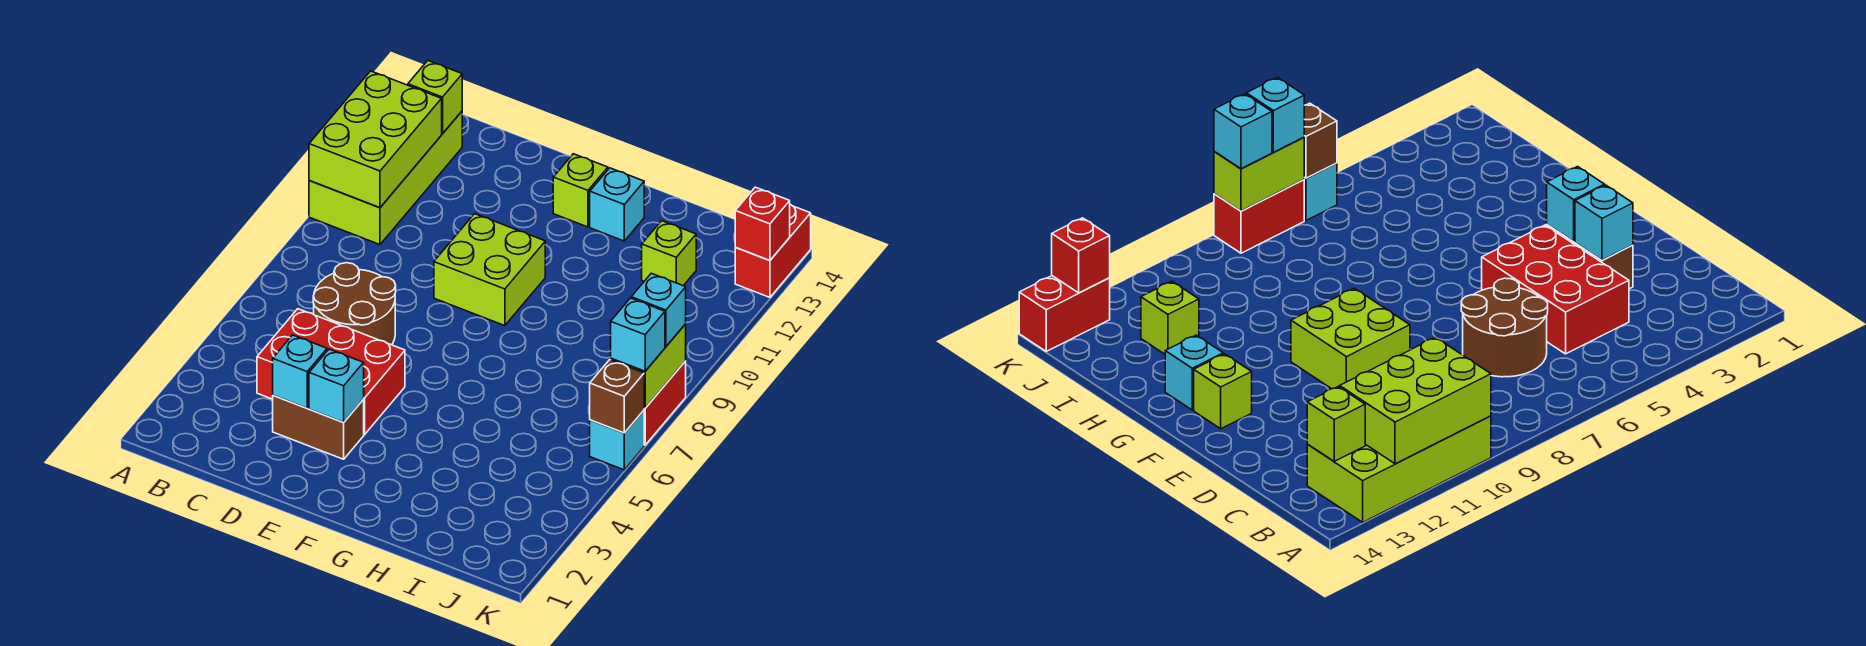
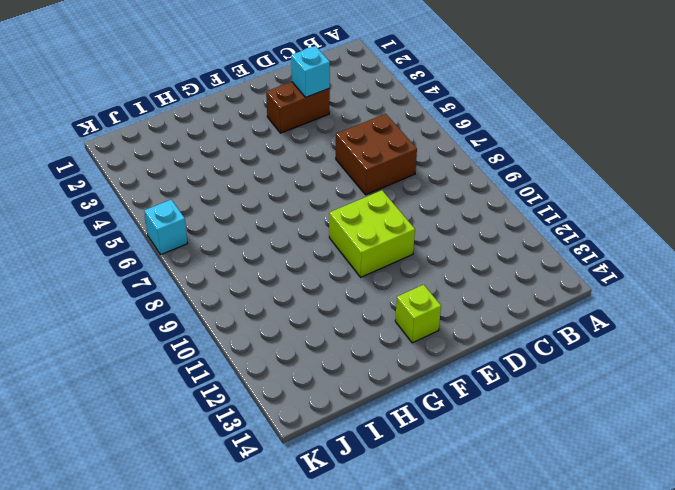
brown brick C6:D7 level 1 -> brown round brick C6:D7 level 1
none -> lime brick A10:B13 level 1
none -> red brick C4:E5 level 1
none -> cyan brick G13 level 1

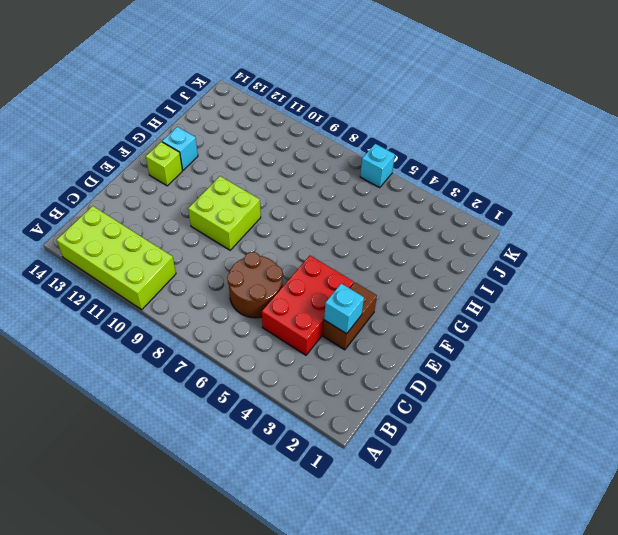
none -> lime brick I12 level 1
none -> red brick K7:K8 level 1
none -> red brick K13:K14 level 1

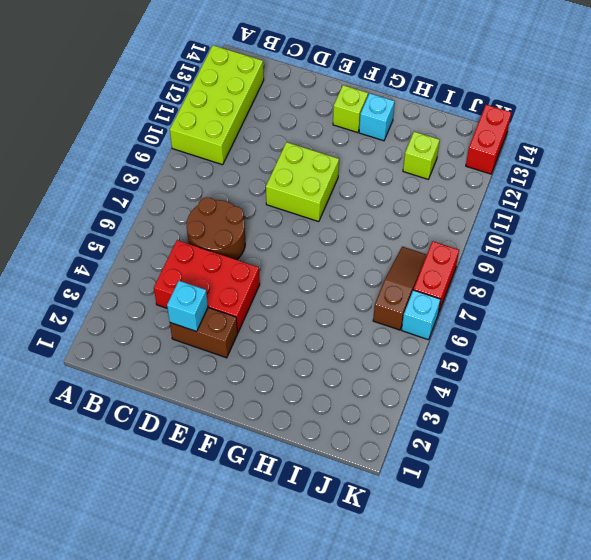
brown slope J6:J8 level 1 top 6 -> none
none -> lime brick A10:B12 level 2
none -> lime brick B13 level 2
none -> cyan brick E3 level 2

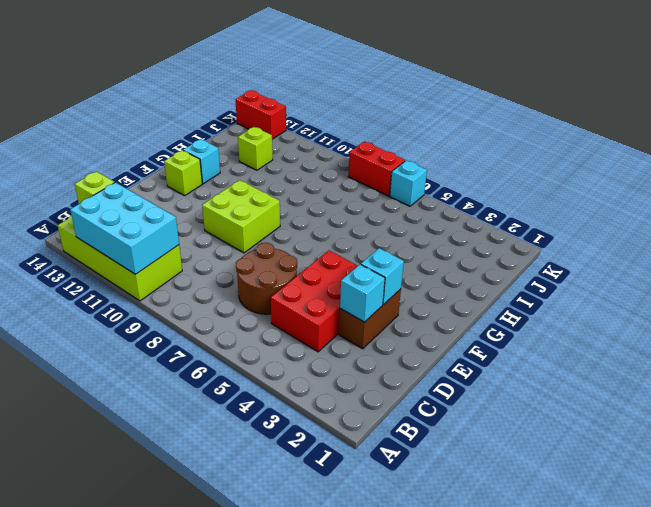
cyan brick A10:B12 level 2 -> lime brick A10:B12 level 2
none -> brown brick K6 level 2
none -> lime brick K7:K8 level 2
none -> red brick K13 level 2

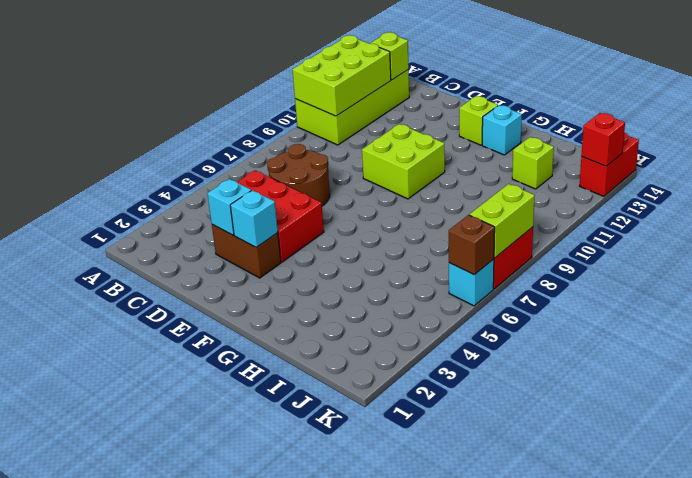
none -> cyan brick K7 level 3
none -> cyan brick K8 level 3

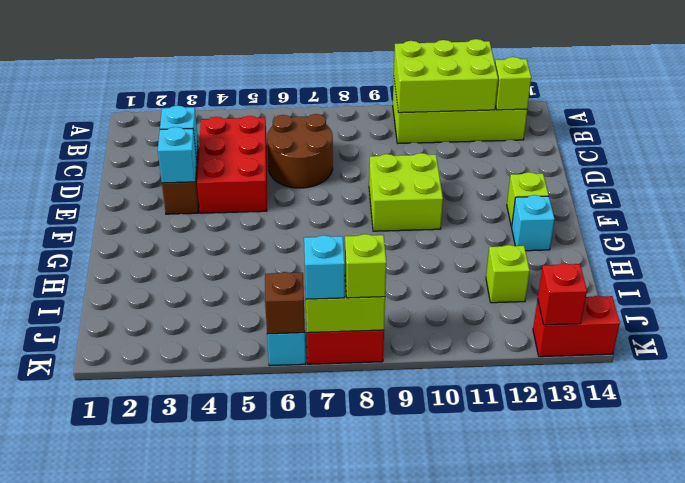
lime brick K8 level 3 -> cyan brick K8 level 3

